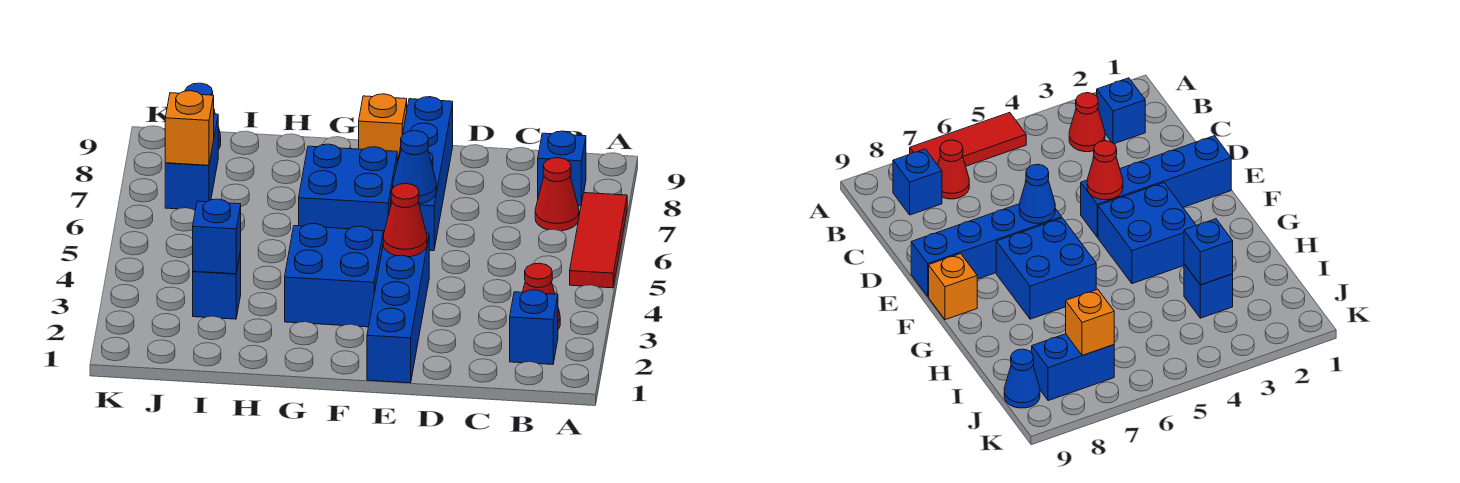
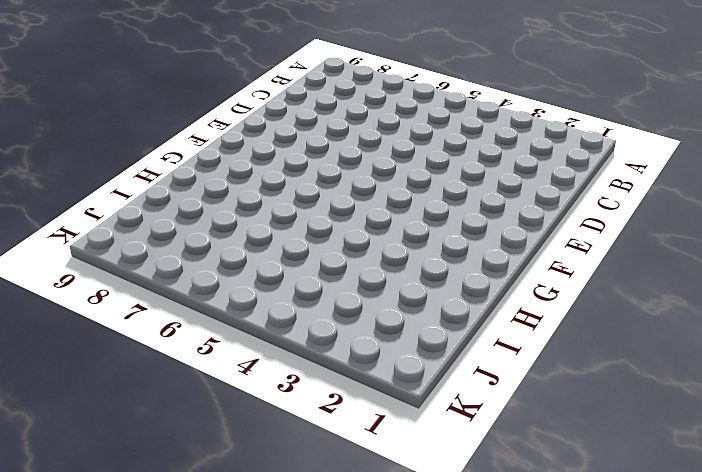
none -> red tile A5:A7 level 1
none -> blue brick B2 level 1
none -> red cone B3 level 1

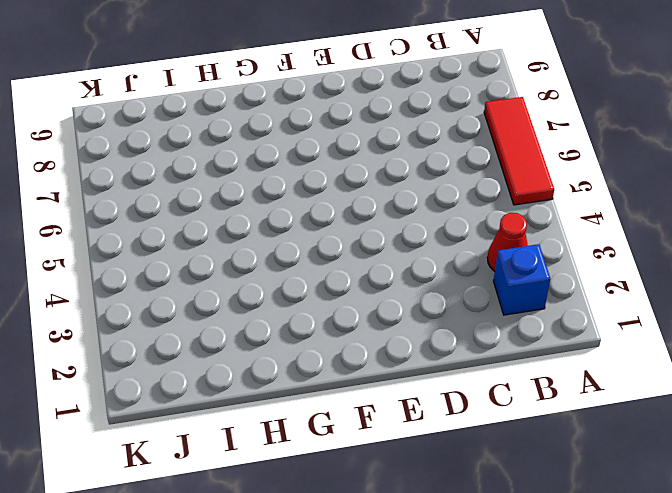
none -> red cone B7 level 1
none -> blue brick B8 level 1
none -> blue brick E1:E4 level 1

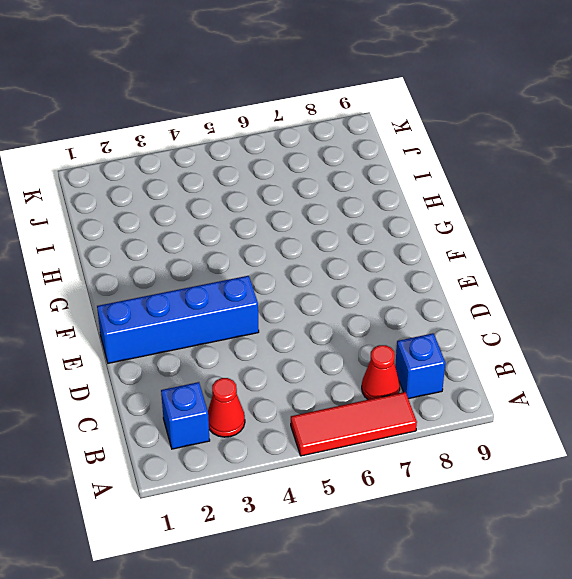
none -> blue brick E6:E9 level 1
none -> blue brick F3:G4 level 1
none -> blue brick F6:G7 level 1

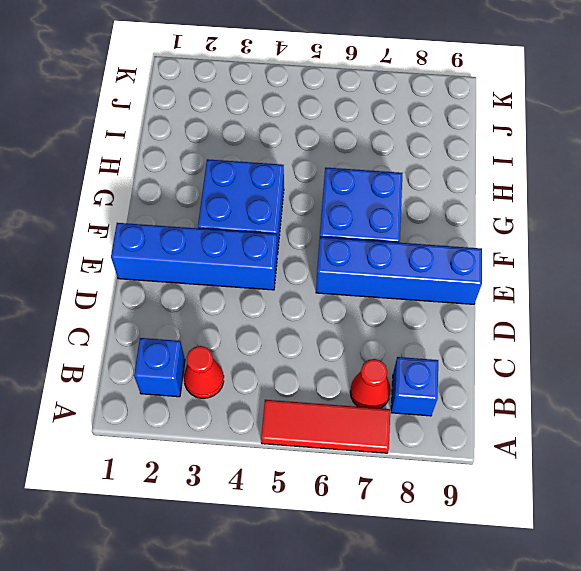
none -> orange brick F9 level 1
none -> blue brick I3 level 1
none -> blue brick J7:J8 level 1

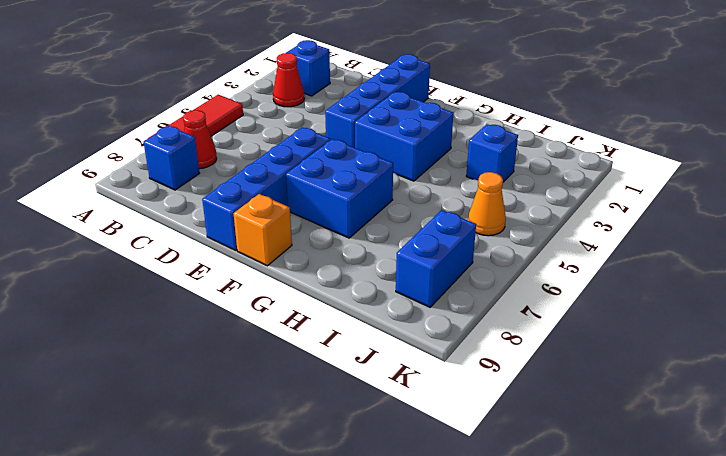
orange cone J5 level 1 -> none
none -> blue cone J9 level 1
none -> red cone E4 level 2
none -> blue cone E6 level 2

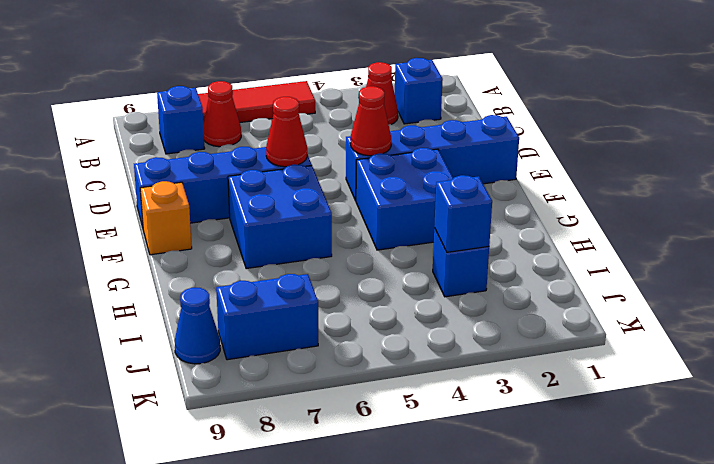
red cone E6 level 2 -> blue cone E6 level 2
none -> orange brick J7 level 2

